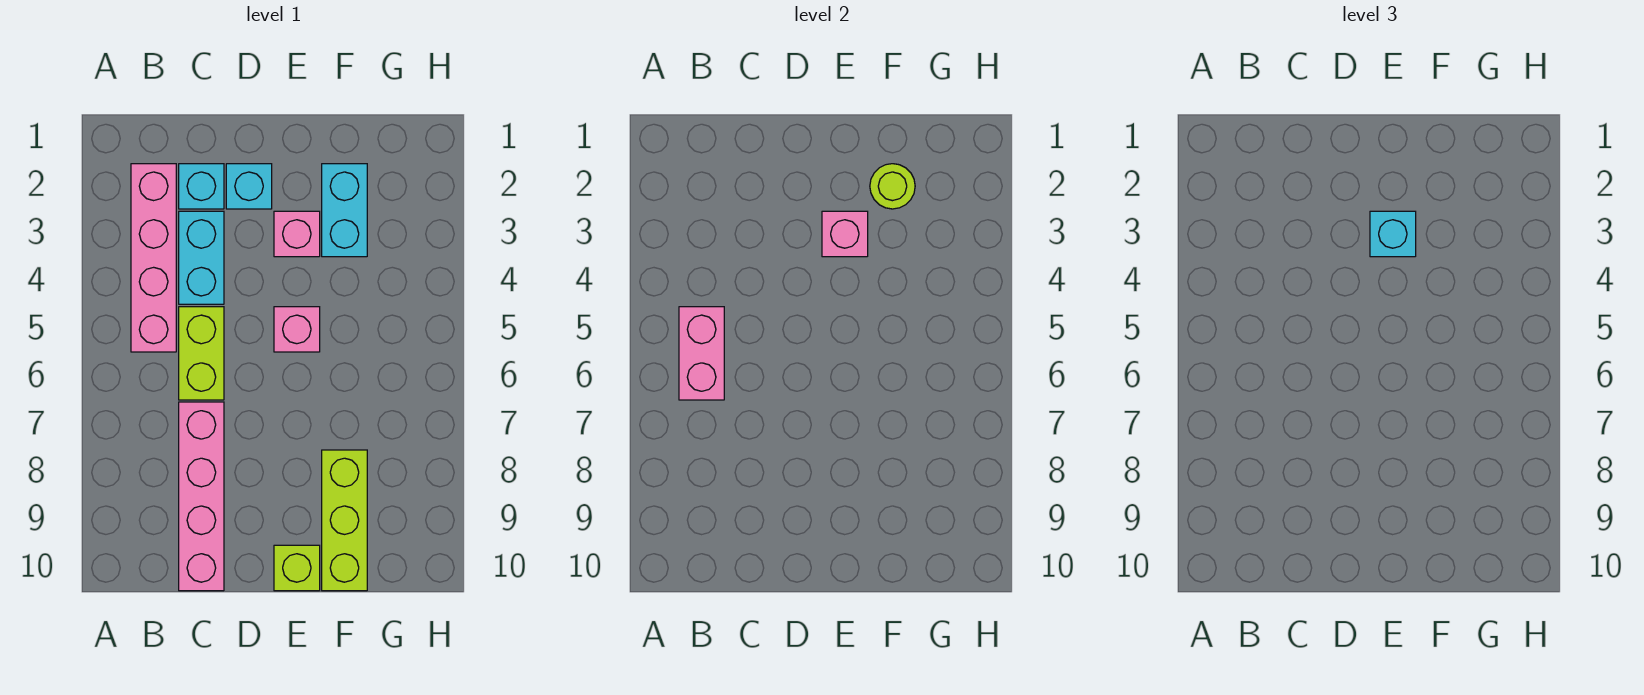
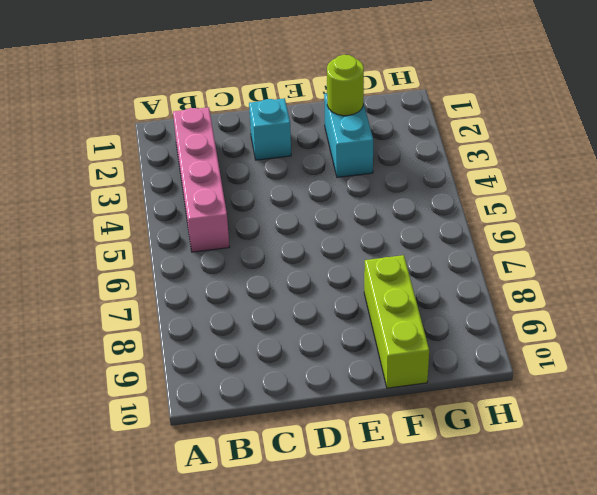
none -> cyan brick C2 level 1
none -> cyan brick C3:C4 level 1
none -> lime brick C5:C6 level 1

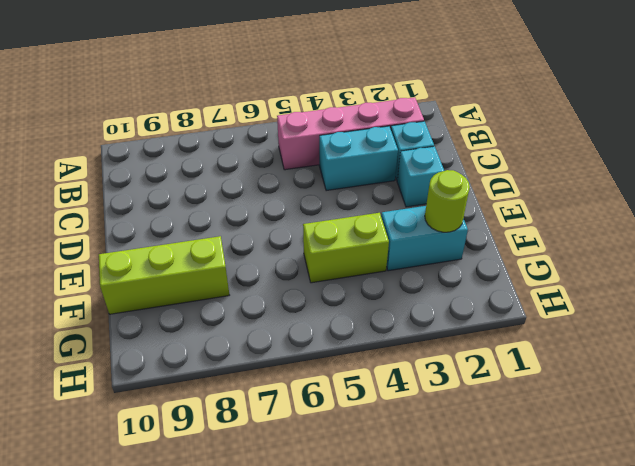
lime brick F4:F5 level 1 -> lime brick C5:C6 level 1
none -> pink brick C7:C10 level 1
none -> pink brick E3 level 1
none -> pink brick E5 level 1

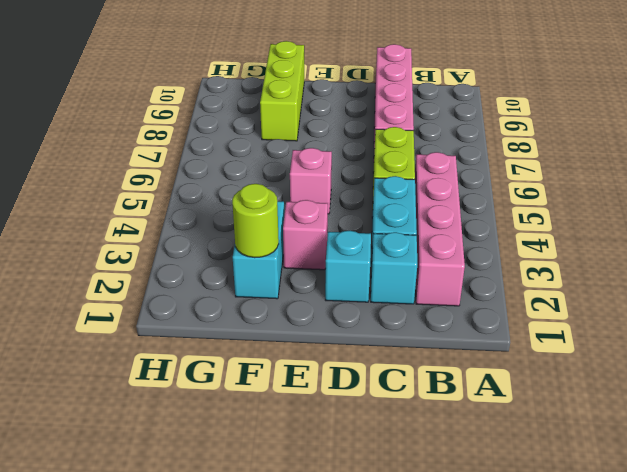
none -> lime brick E10 level 1
none -> pink brick B5:B6 level 2
none -> pink brick E3 level 2

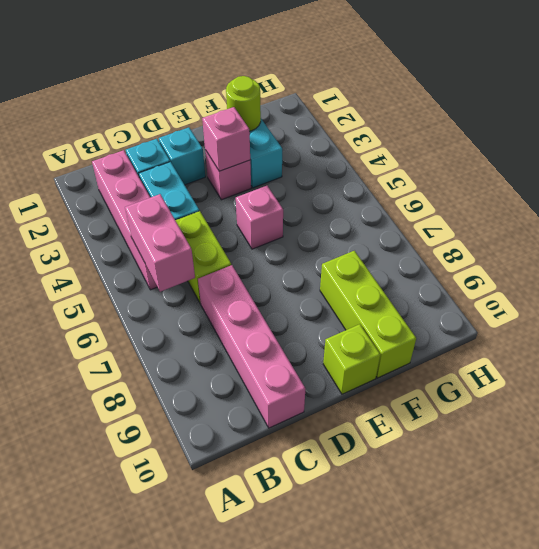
none -> cyan brick E3 level 3

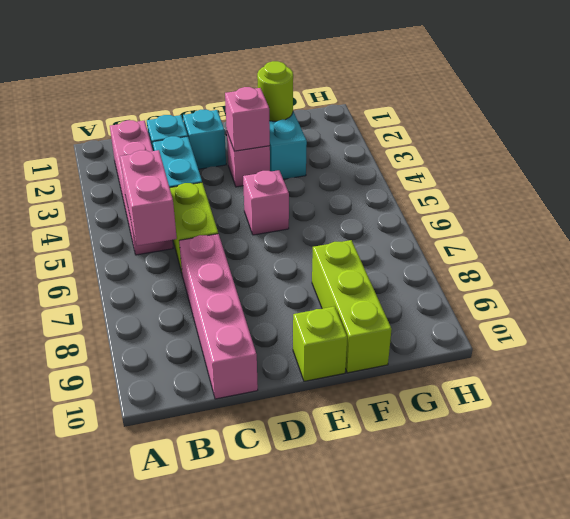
none -> cyan brick E3 level 3

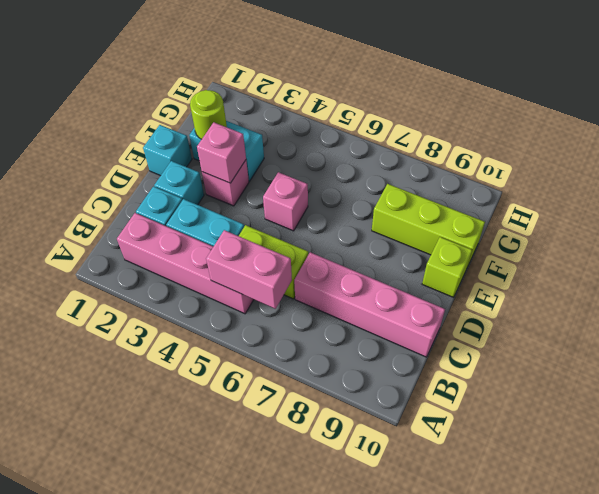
cyan brick E1 level 1 -> cyan brick E3 level 3

